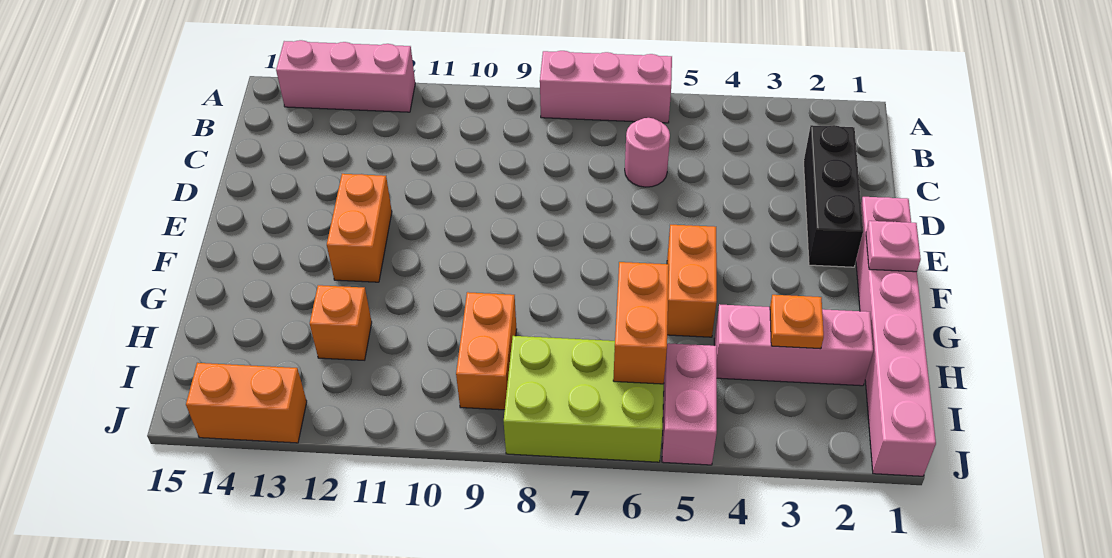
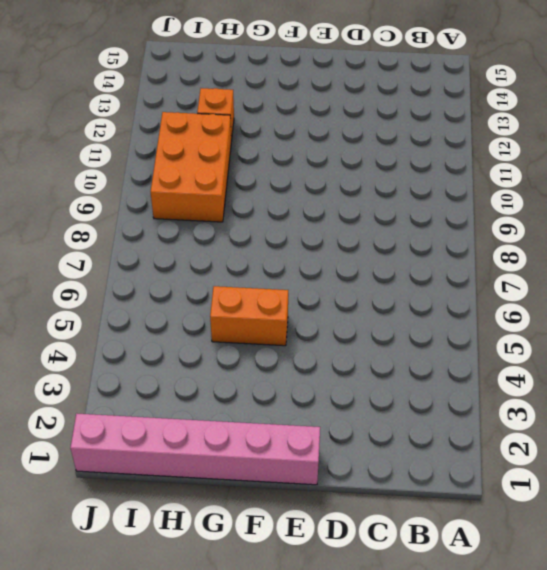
orange brick H9:I11 level 1 -> orange brick H9:I9 level 1
none -> pink brick A6:A8 level 1
none -> pink brick A12:A14 level 1
none -> black brick C2:E2 level 1

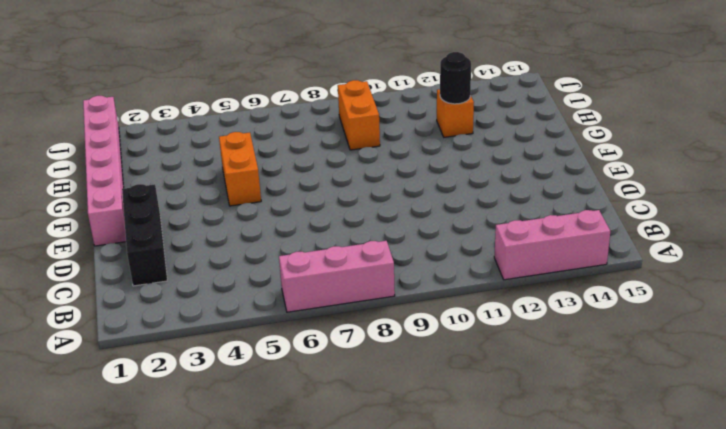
black round brick H12 level 2 -> none
none -> pink round brick C6 level 1
none -> orange brick E12:F12 level 1
none -> pink brick H2:H4 level 1

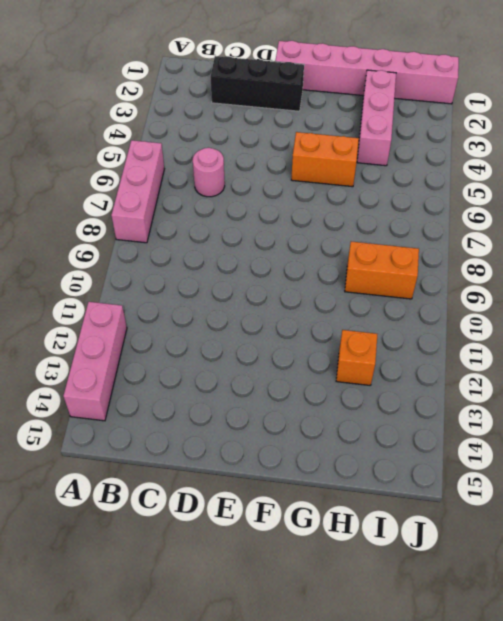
none -> orange brick E12:F12 level 1
none -> pink brick I5:J5 level 1
none -> lime brick I6:J8 level 1

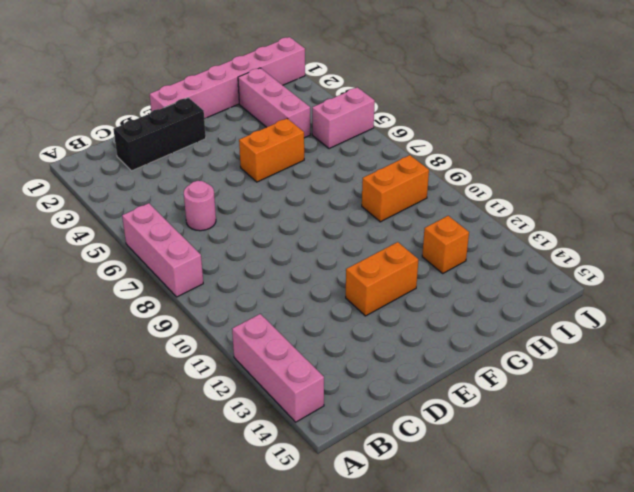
none -> lime brick I6:J8 level 1
none -> orange brick J13:J14 level 1
none -> pink plate F1 level 2

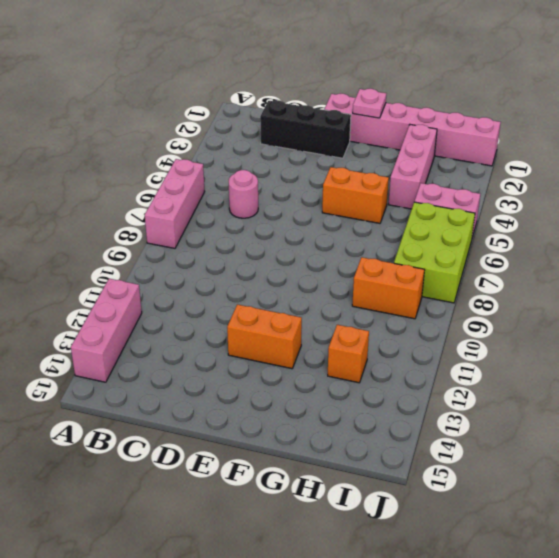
none -> orange brick J13:J14 level 1
none -> orange plate H3 level 2
none -> orange brick H6:I6 level 2

